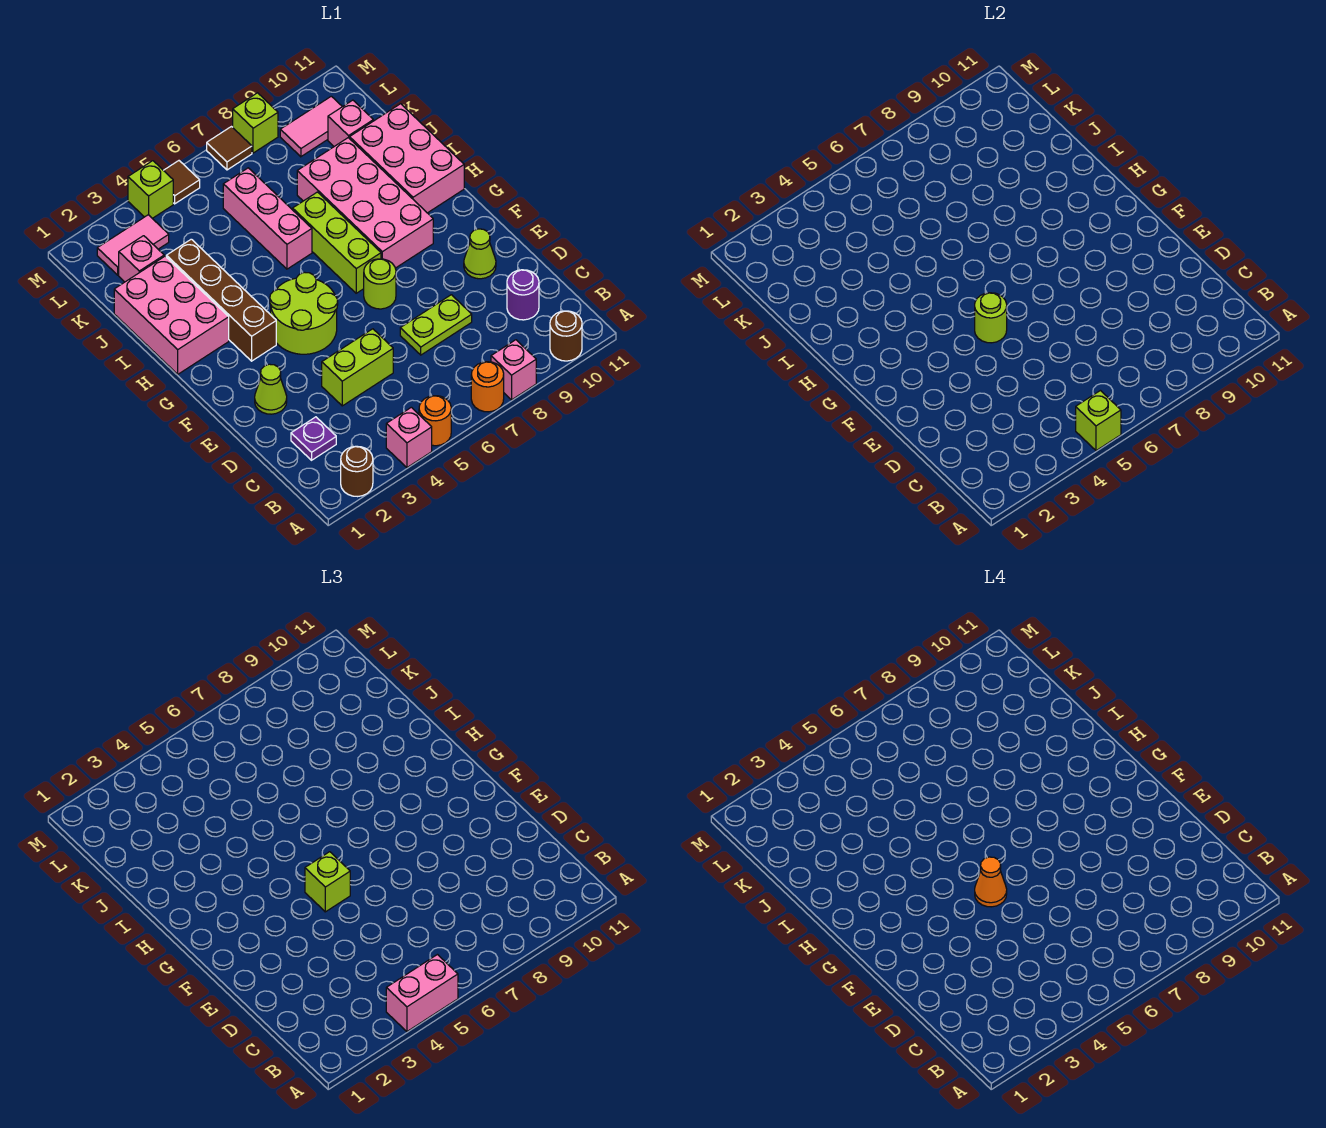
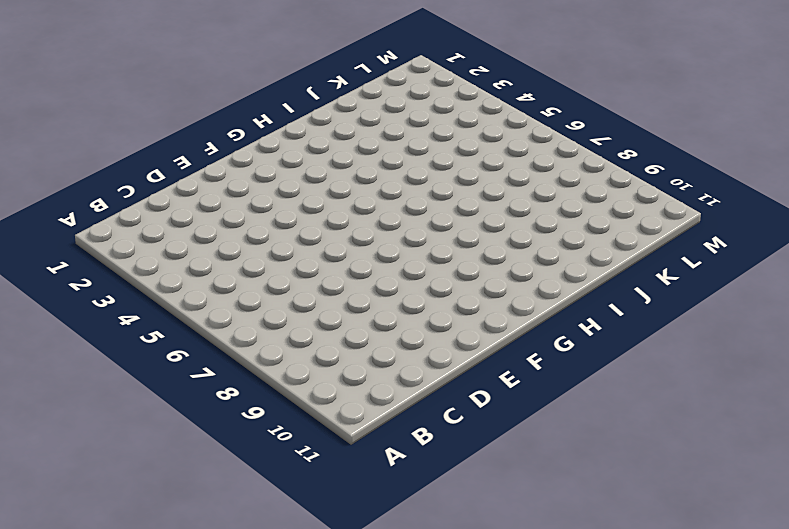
none -> brown round brick A2 level 1
none -> pink brick A4 level 1
none -> orange round brick A5 level 1
none -> orange round brick A7 level 1

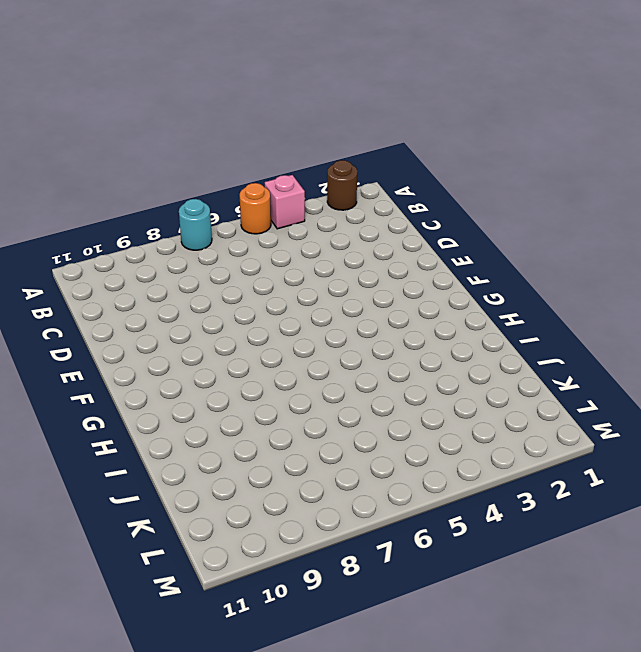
cyan round brick A7 level 1 -> orange round brick A7 level 1
none -> pink brick A8 level 1
none -> brown round brick A10 level 1
none -> purple plate C2 level 1
none -> purple round brick C10 level 1

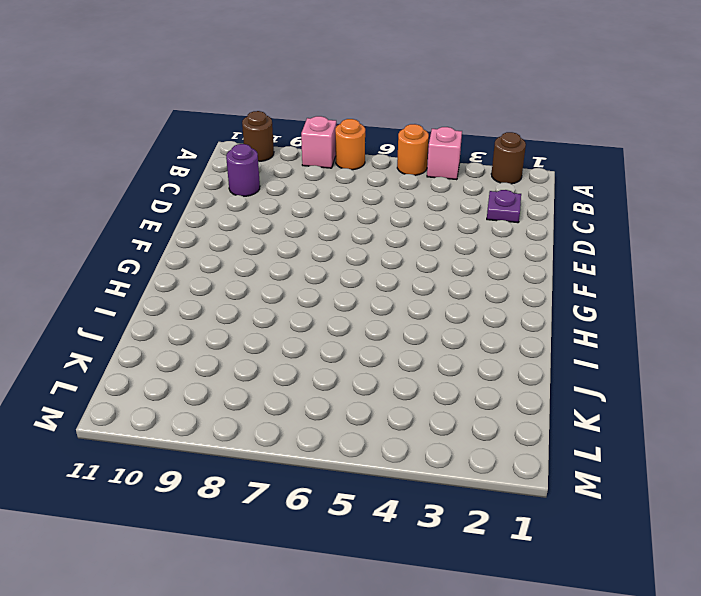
none -> lime brick D4:D5 level 1
none -> lime plate D7:D8 level 1
none -> lime cone E2 level 1
none -> lime cone E10 level 1

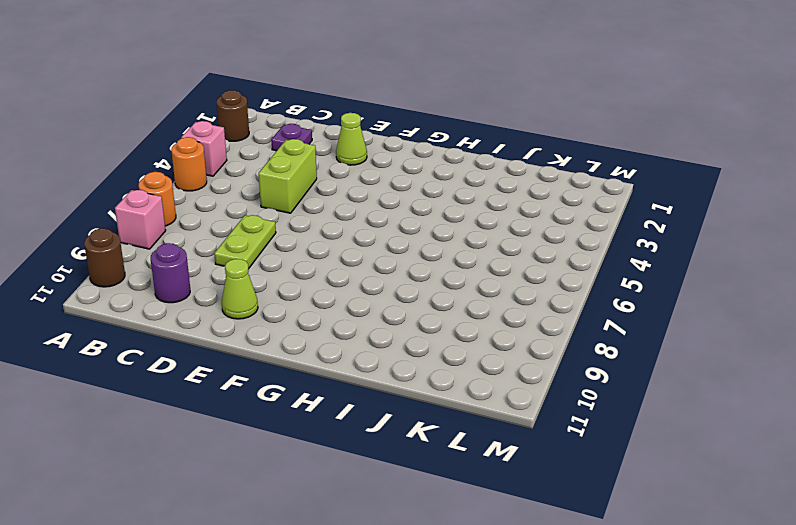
none -> lime round brick F4:G5 level 1
none -> lime round brick F7 level 1
none -> brown brick G3:J3 level 1
none -> lime brick G7:I7 level 1

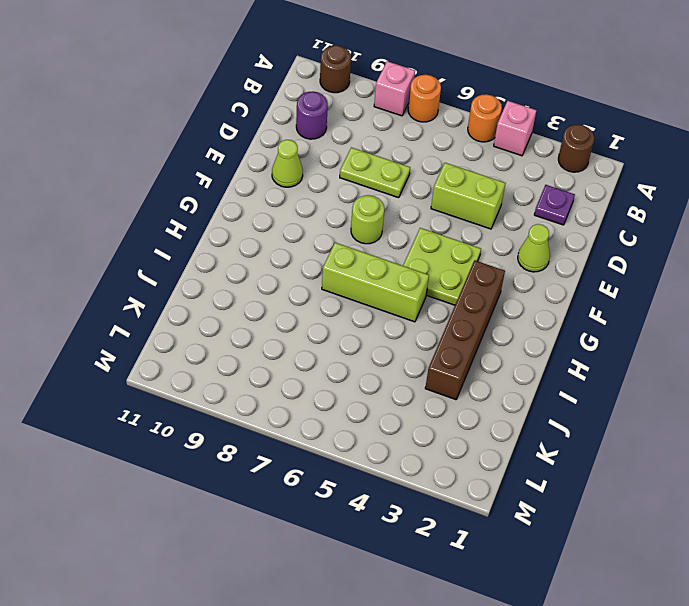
lime plate F4:G5 level 1 -> lime round brick F4:G5 level 1
lime brick H5:H7 level 1 -> lime brick G7:I7 level 1
none -> pink brick G8:J9 level 1
none -> pink brick H1:J2 level 1
none -> pink brick H10:J11 level 1
none -> pink brick I6:K6 level 1

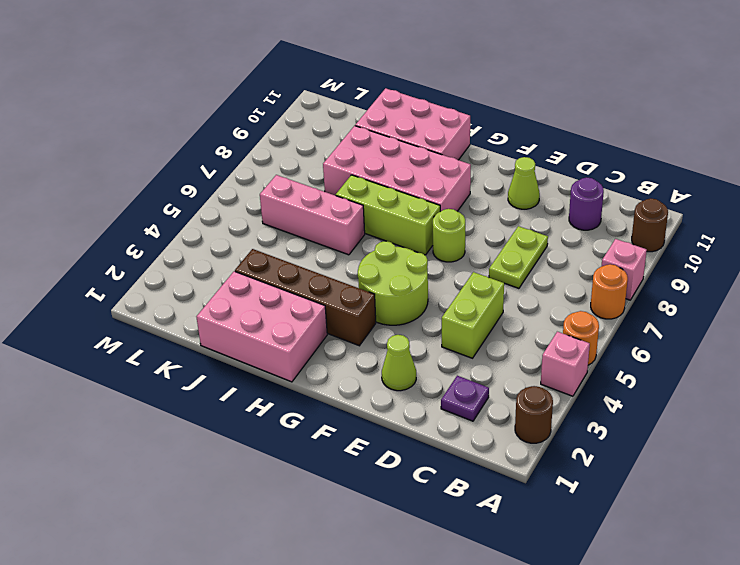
none -> pink brick K2 level 1
none -> pink brick K10 level 1
none -> pink tile L2:L3 level 1
none -> pink tile L9:L10 level 1

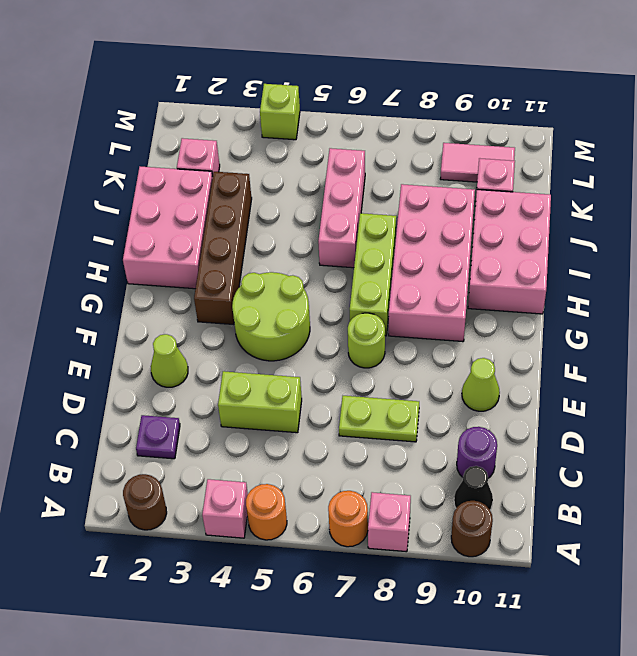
black cone B10 level 1 -> none
none -> pink tile L2:L3 level 1
none -> brown tile M5 level 1
none -> brown tile M7 level 1
none -> lime brick M8 level 1

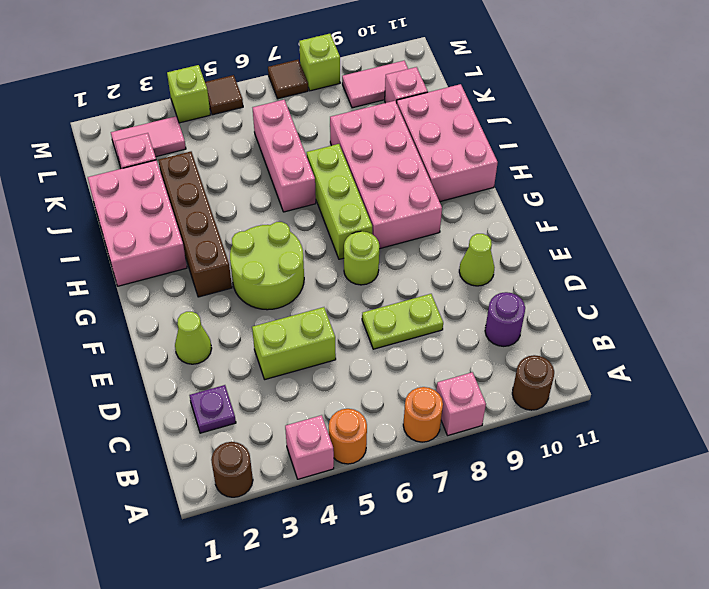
none -> lime brick A5 level 2
none -> lime round brick F5 level 2
none -> pink brick A4:A5 level 3
none -> lime brick F5 level 3

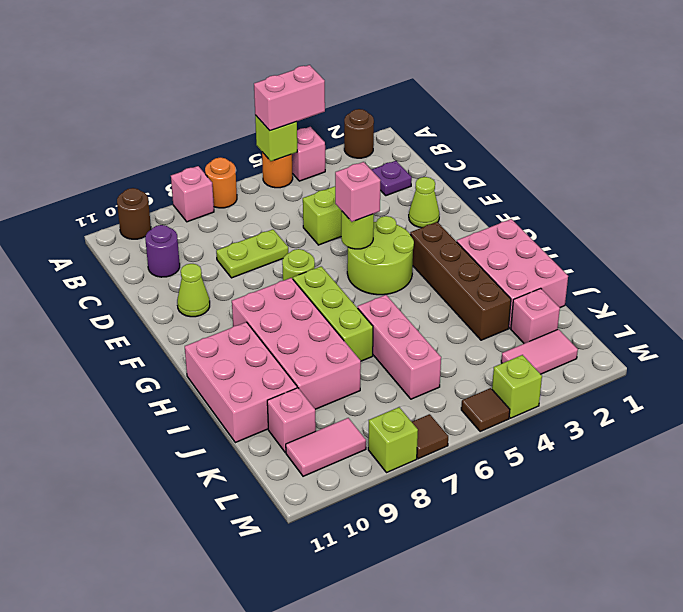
pink brick F5 level 3 -> lime brick F5 level 3
none -> orange cone F5 level 4

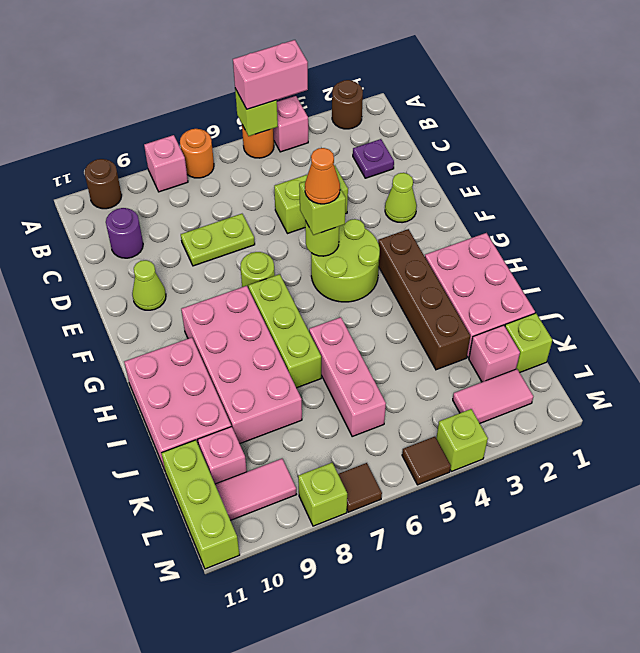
lime brick K1 level 1 -> none
lime brick K11:M11 level 1 -> none

